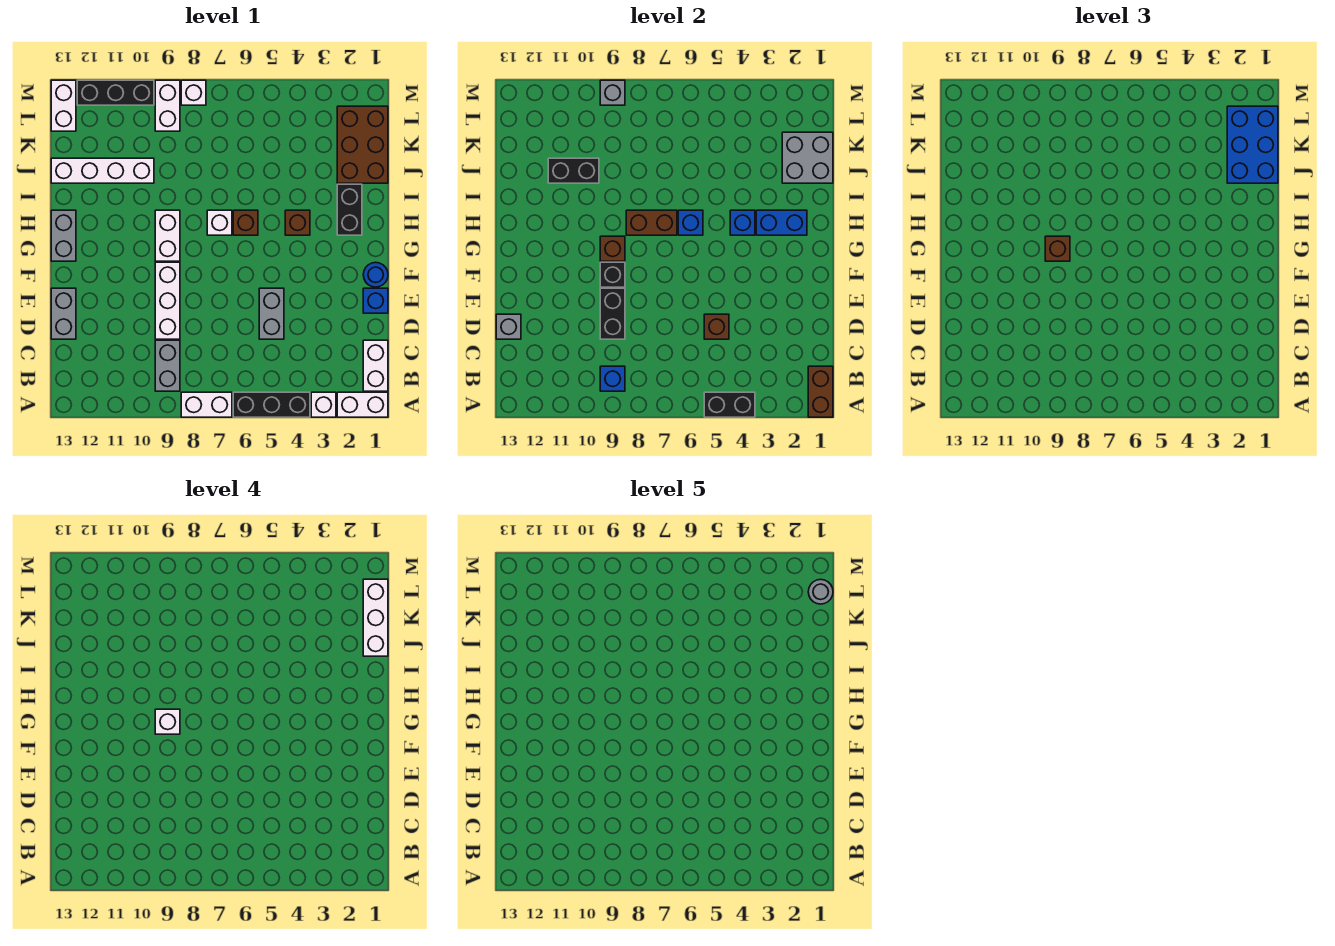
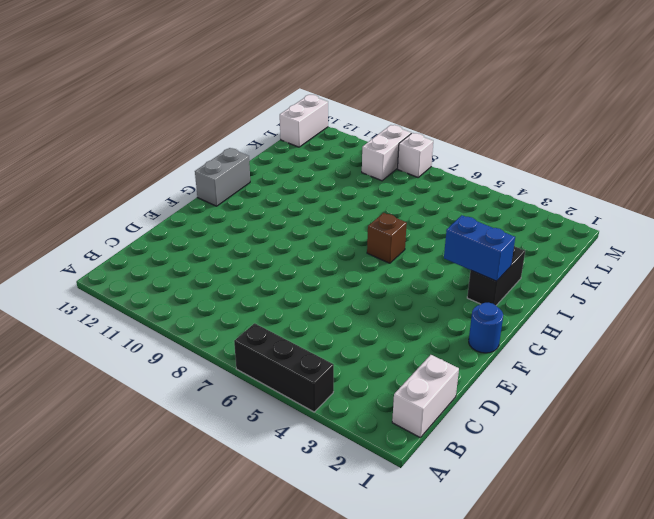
none -> white brick A1:A2 level 1
none -> white brick A3 level 1
none -> white brick A7:A8 level 1
none -> grey brick B9:C9 level 1

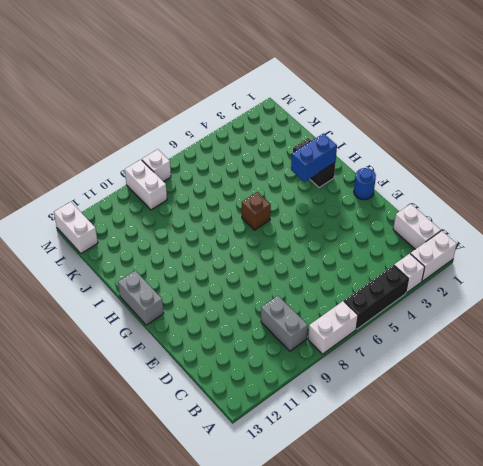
none -> grey brick D5:E5 level 1
none -> white brick D9:F9 level 1
none -> grey brick D13:E13 level 1
none -> blue brick E1 level 1

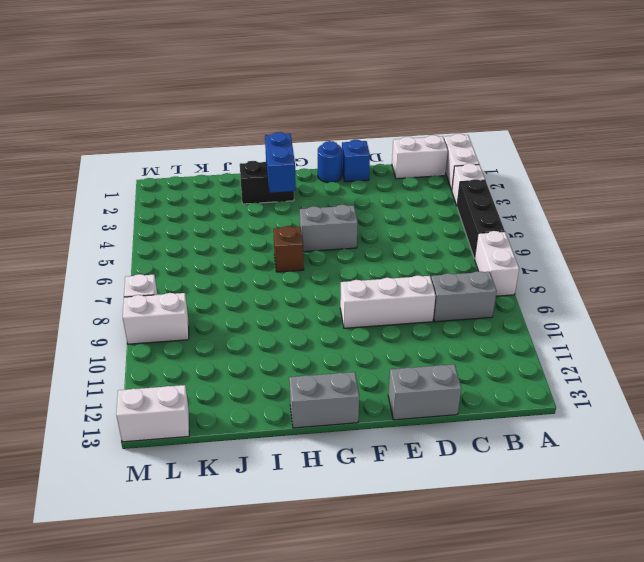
grey brick F5:G5 level 1 -> grey brick D5:E5 level 1
none -> white brick G9:H9 level 1
none -> brown brick H4 level 1
none -> white brick H7 level 1
none -> brown brick J1:L2 level 1

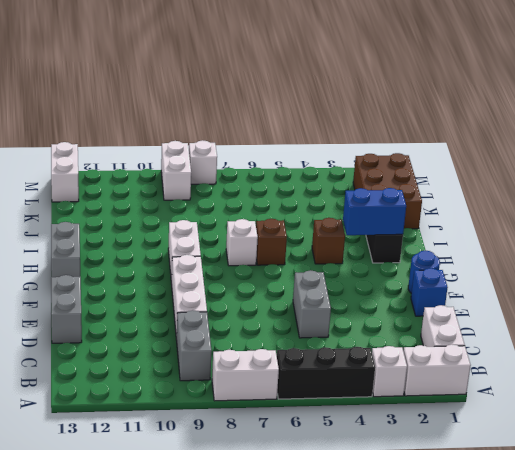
none -> white brick J10:J13 level 1
none -> black brick M10:M12 level 1
none -> brown brick A1:B1 level 2
none -> black brick A4:A5 level 2

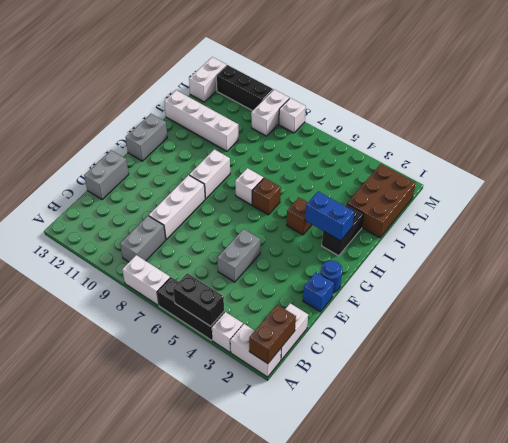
none -> blue brick B9 level 2
none -> brown brick D5 level 2
none -> black brick D9:E9 level 2
none -> grey brick D13 level 2

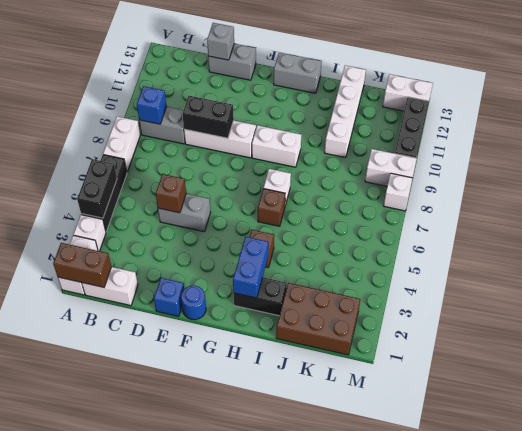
none -> black brick F9 level 2
none -> brown brick G9 level 2
none -> blue brick H4 level 2
none -> blue brick H6 level 2

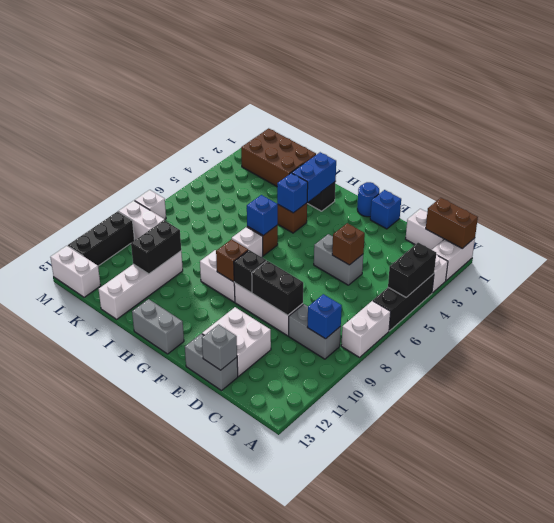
white brick D11:E12 level 1 -> none
none -> brown brick H7:H8 level 2
none -> grey brick J1:K2 level 2
none -> grey brick M9 level 2
none -> brown brick G9 level 3

